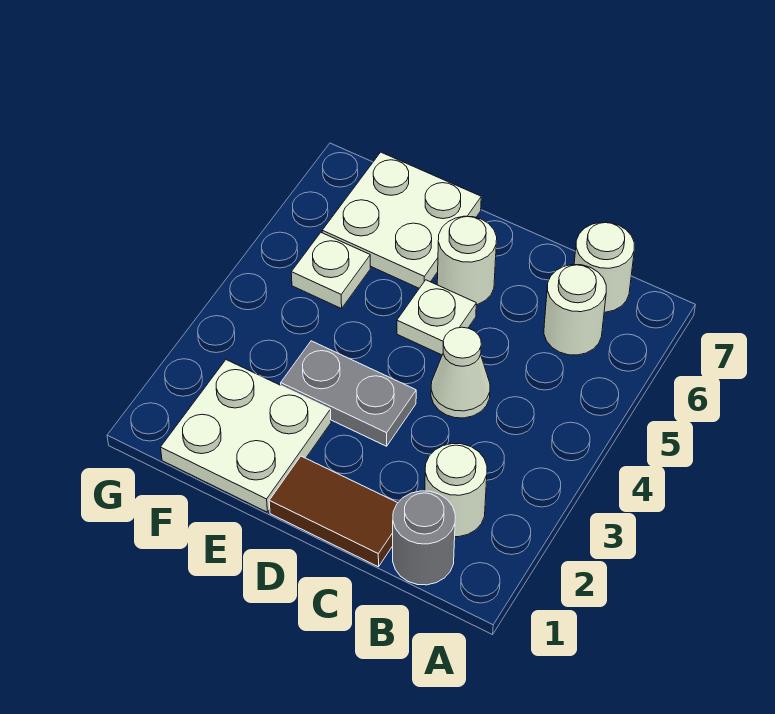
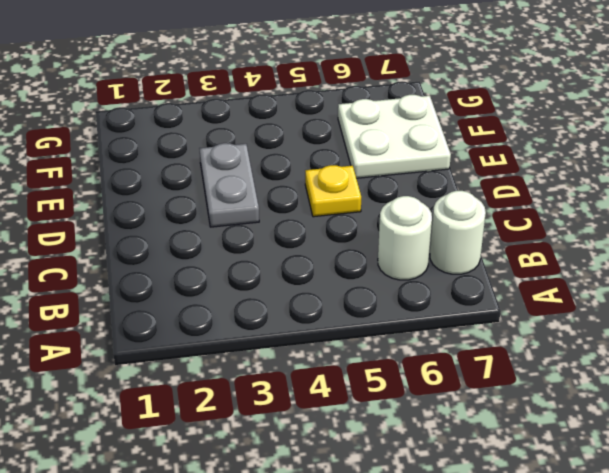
yellow plate D5 level 1 -> white plate D5 level 1
none -> grey round brick B1 level 1
none -> white round brick B2 level 1
none -> brown tile C1:D1 level 1

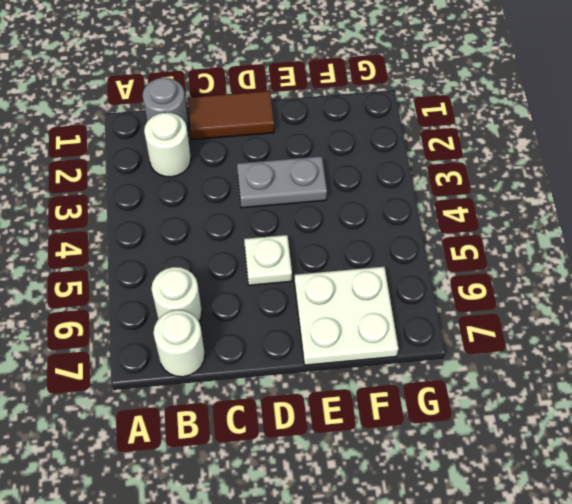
none -> white cone C4 level 1
none -> white round brick D6 level 1
none -> white plate E1:F2 level 1

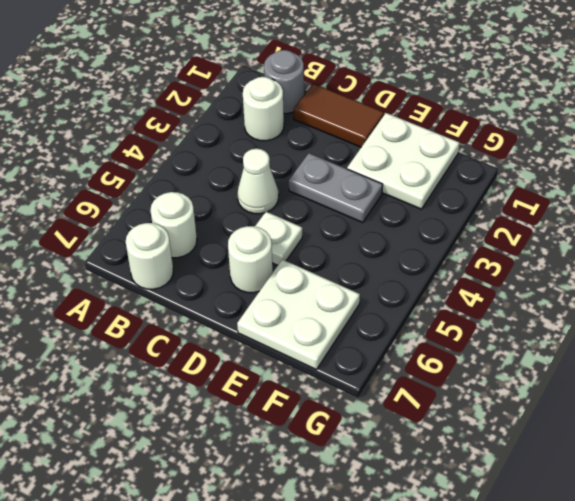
none -> white plate F5 level 1

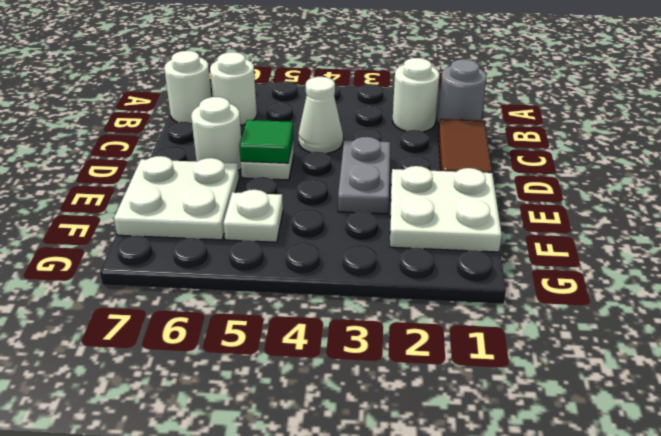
green tile D5 level 2 -> none

